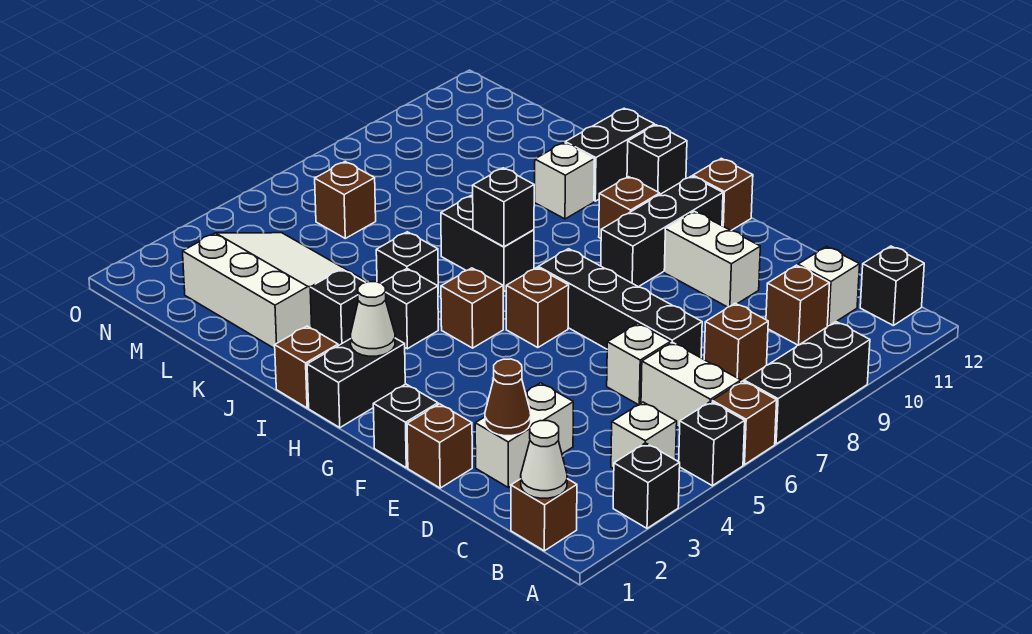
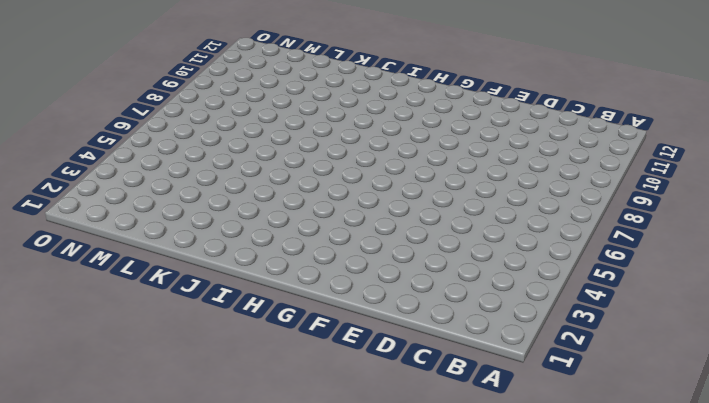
none -> black brick A3 level 1
none -> black brick A5 level 1
none -> brown brick A6 level 1
none -> black brick A7:A9 level 1

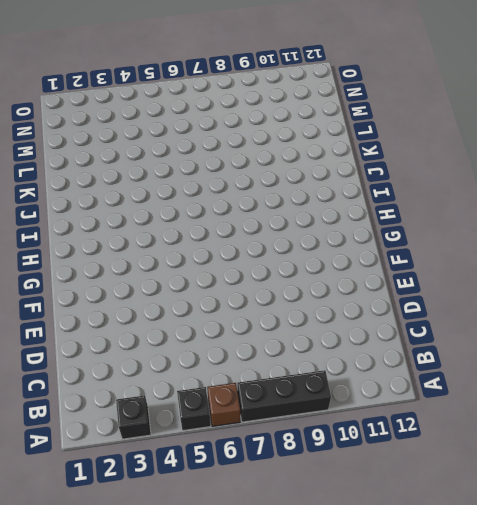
none -> brown brick B1 level 1
none -> white brick B4 level 1
none -> white brick B6:C6 level 1
none -> black brick B12 level 1

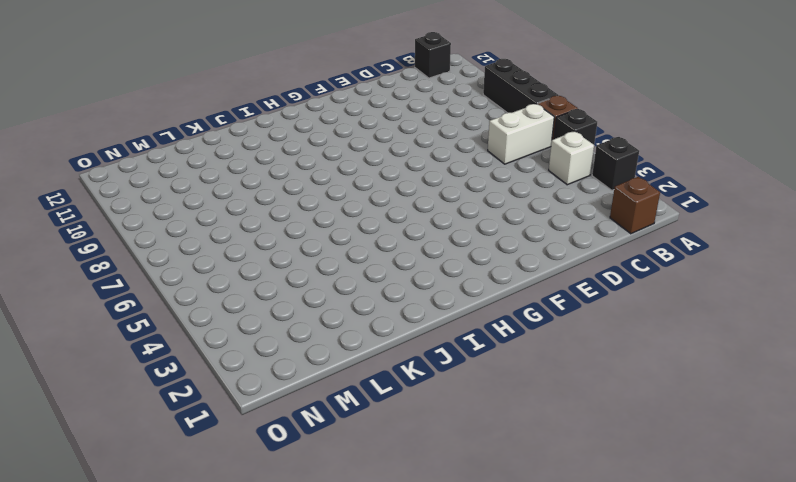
none -> brown brick C8 level 1
none -> brown brick C10 level 1
none -> white brick C11 level 1
none -> white brick D2:D3 level 1

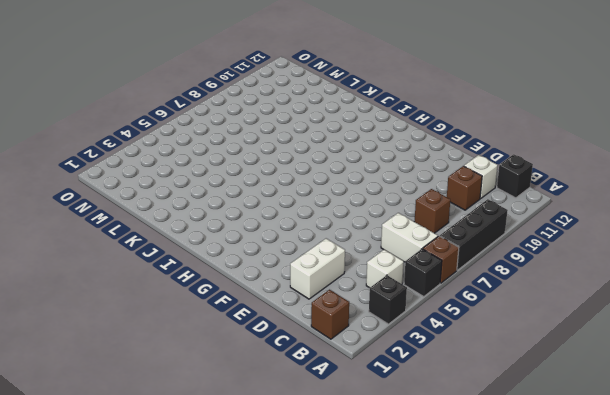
none -> white brick D6 level 1
none -> black brick D7:G7 level 1
none -> brown brick E1 level 1
none -> white brick E10:F10 level 1

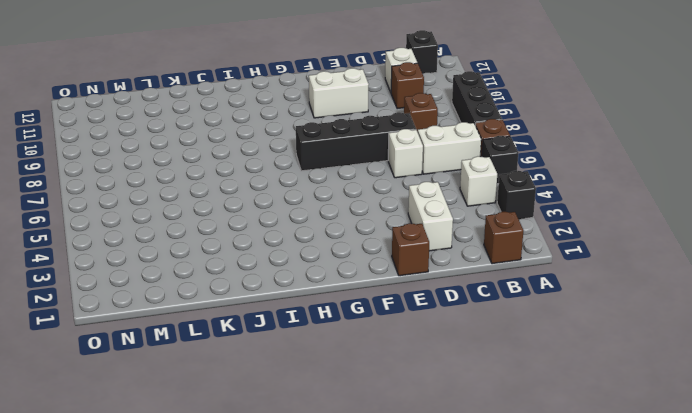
none -> black brick F1 level 1
none -> brown brick G6 level 1
none -> black brick G9:G11 level 1
none -> brown brick G12 level 1

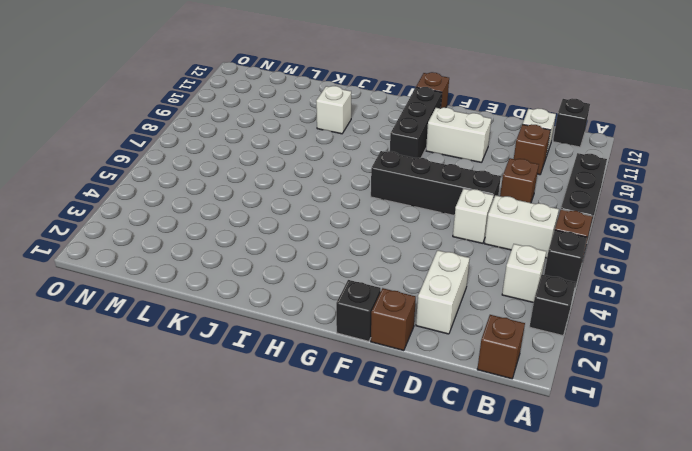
none -> brown brick G6 level 1
none -> black brick H1:H2 level 1
none -> brown brick H5 level 1
none -> brown brick H10 level 1

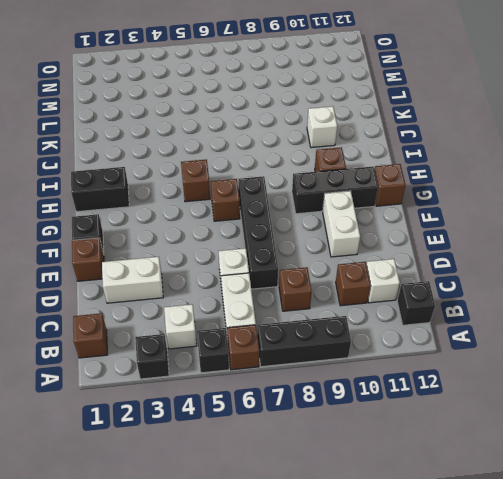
none -> brown brick I1 level 1
none -> black brick I4 level 1
none -> black brick I7:J7 level 1
none -> black brick I12 level 1

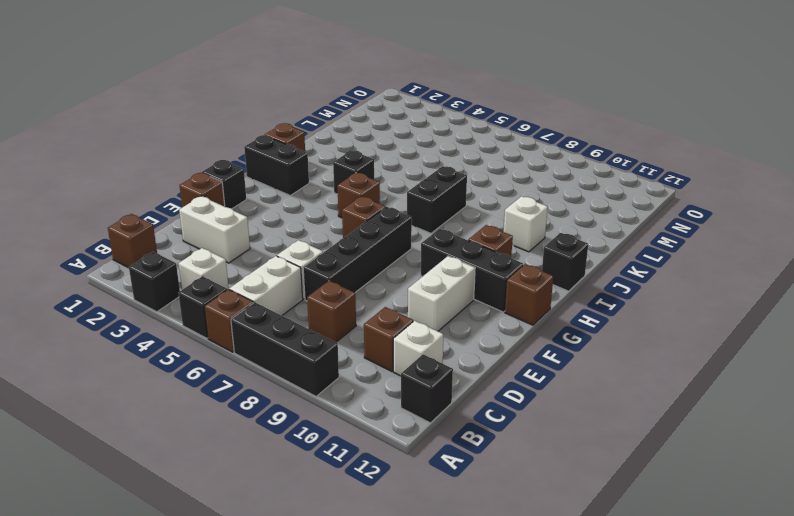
none -> black brick J3 level 1
none -> black brick J5 level 1
none -> black brick J11:J12 level 1
none -> white slope K2:M4 level 1 top 2

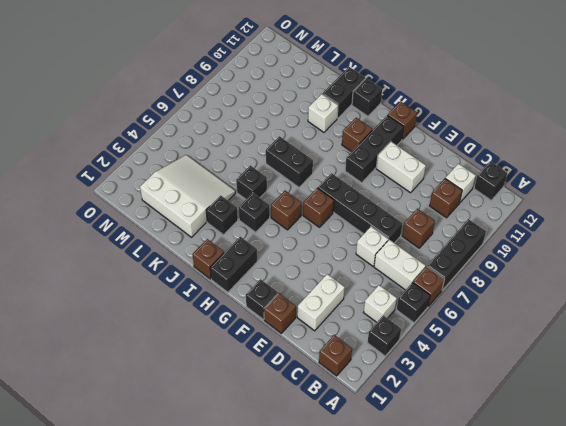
none -> brown brick M6 level 1
none -> white cone B1 level 2
none -> brown cone D2 level 2
none -> white cone H2 level 2

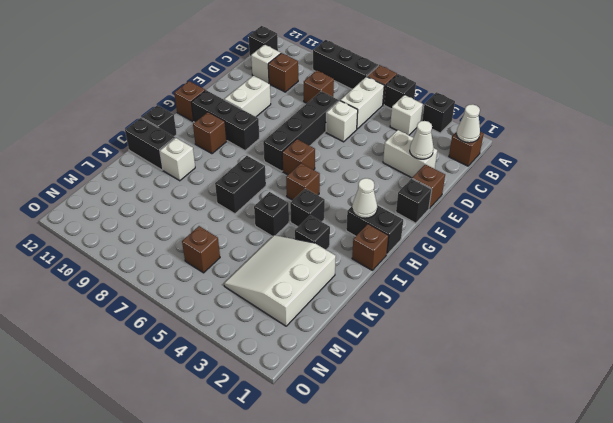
white cone D2 level 2 -> brown cone D2 level 2
none -> black brick I7 level 2

